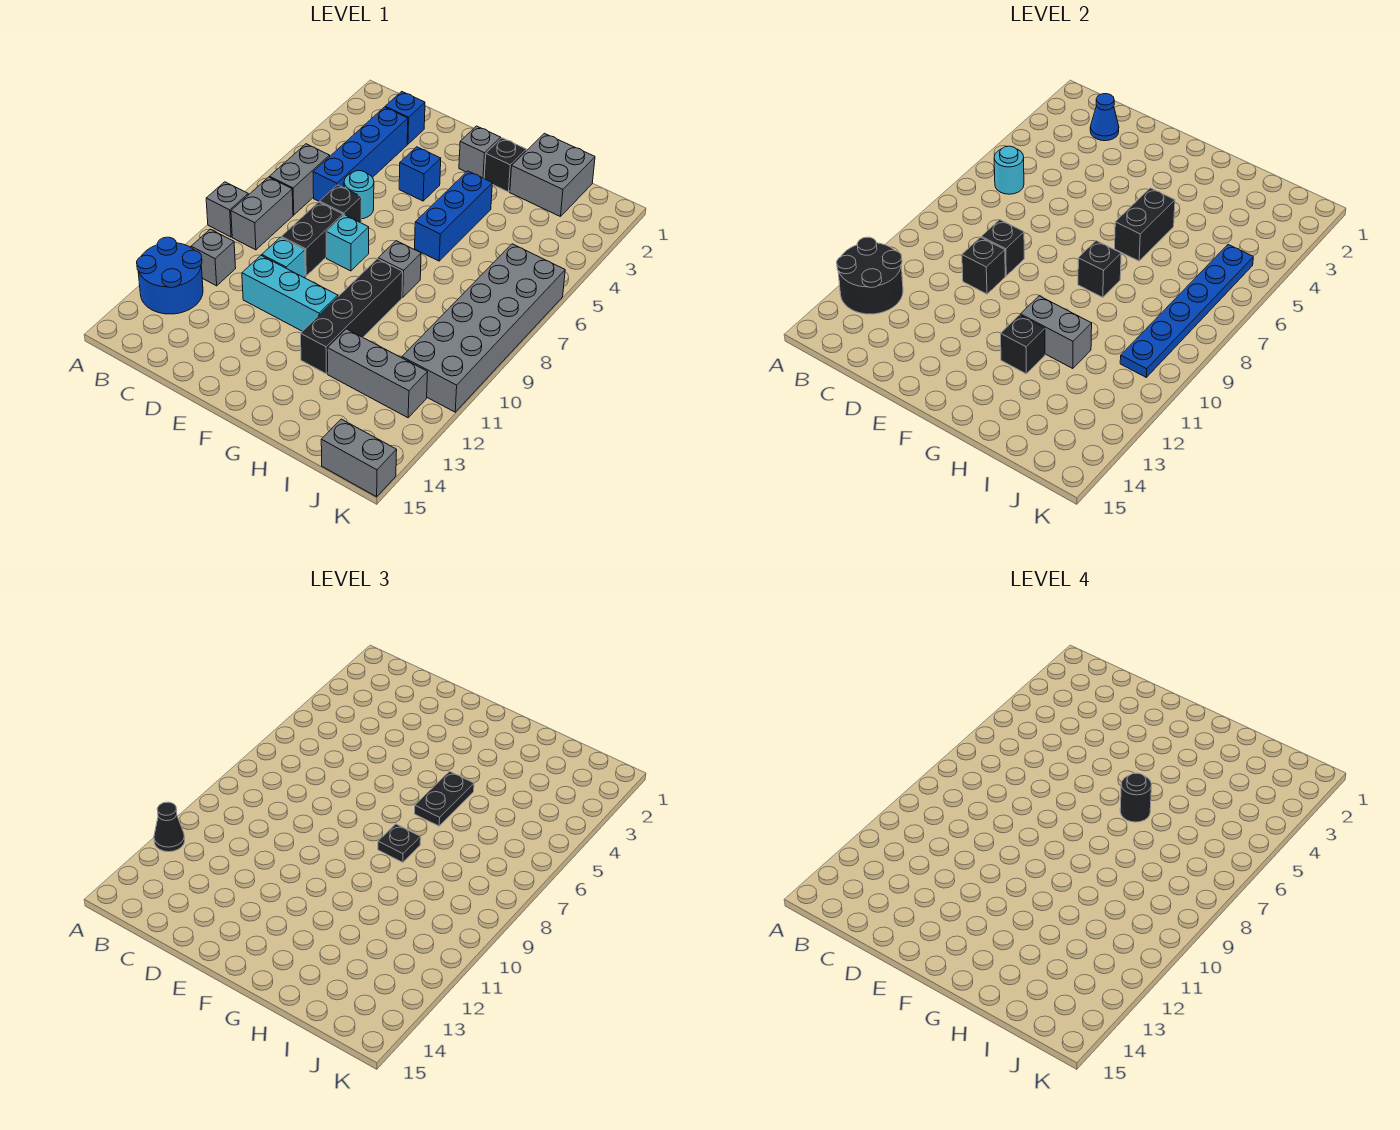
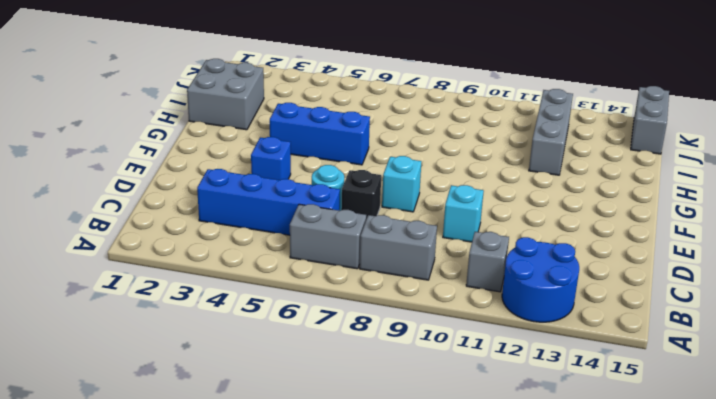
none -> grey brick A9 level 1
none -> blue brick C2 level 1
none -> black brick D8:D9 level 1
none -> cyan brick D11:F11 level 1

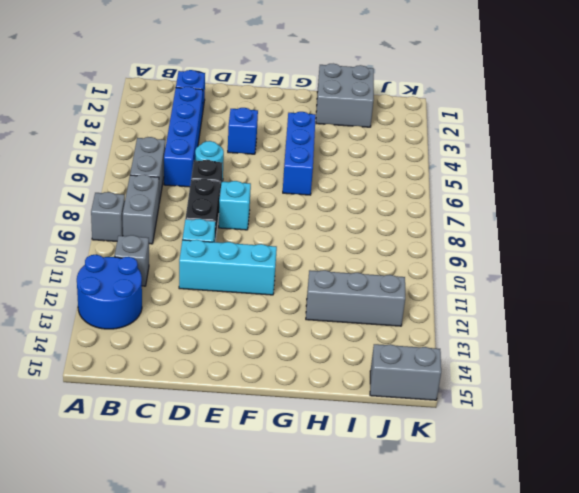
none -> grey brick F2 level 1
none -> black brick G2 level 1
none -> grey brick G8 level 1
none -> black brick G9:G12 level 1

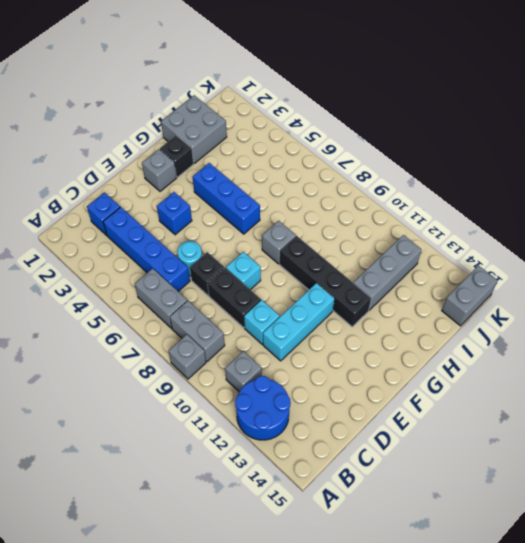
none -> grey brick J6:K11 level 1
none -> black round brick A12:B13 level 2
none -> cyan round brick B6 level 2
none -> blue cone C2 level 2

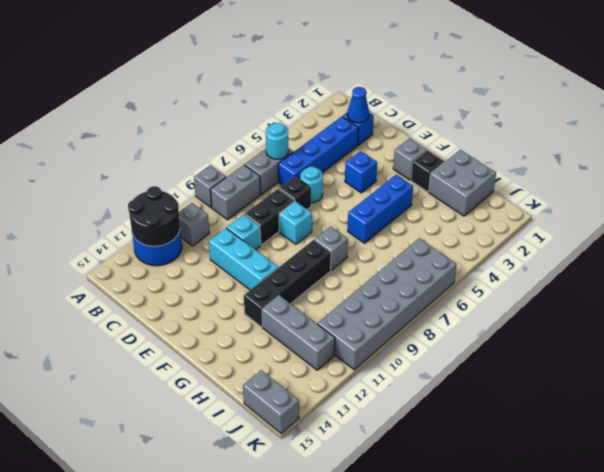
none -> black brick D9 level 2
none -> black brick D10 level 2
none -> black brick G5:G6 level 2
none -> black brick G8 level 2

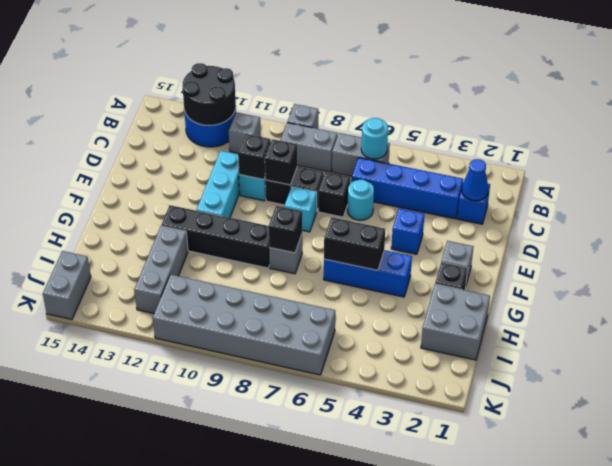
none -> grey brick G11:H11 level 2
none -> black brick G12 level 2
none -> blue plate J5:J10 level 2
none -> black cone A12 level 3

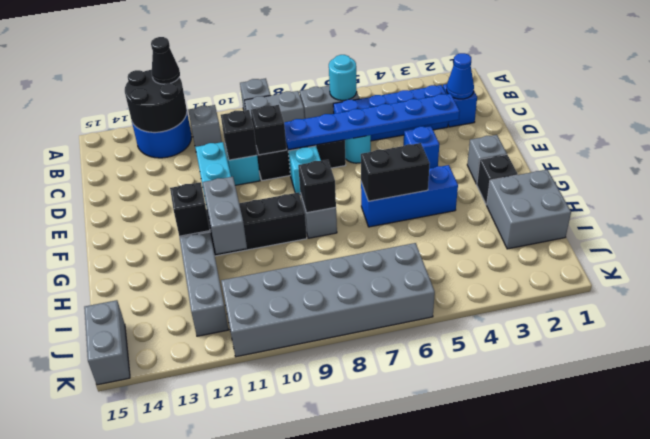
blue plate D3:D8 level 2 -> blue plate J5:J10 level 2
none -> black plate G5:G6 level 3
none -> black plate G8 level 3
none -> black round brick G6 level 4

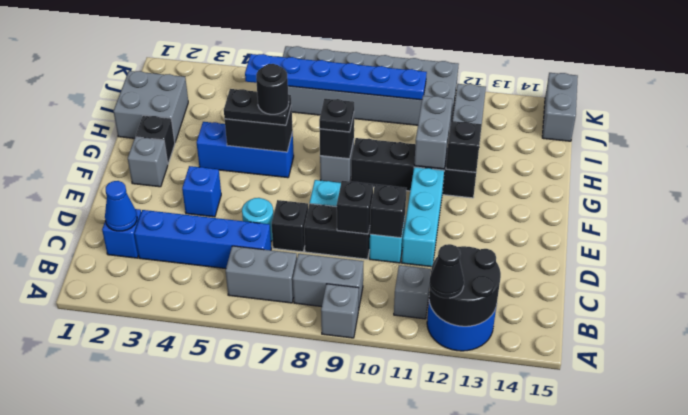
none -> cyan round brick B6 level 2

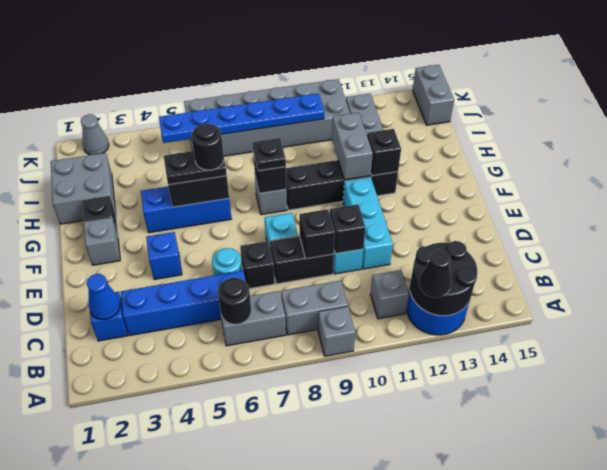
black round brick B6 level 2 -> cyan round brick B6 level 2
grey cone K2 level 1 -> none

